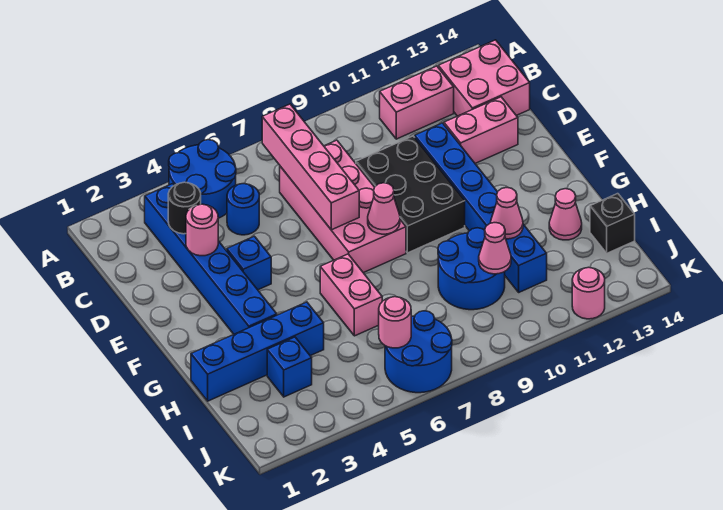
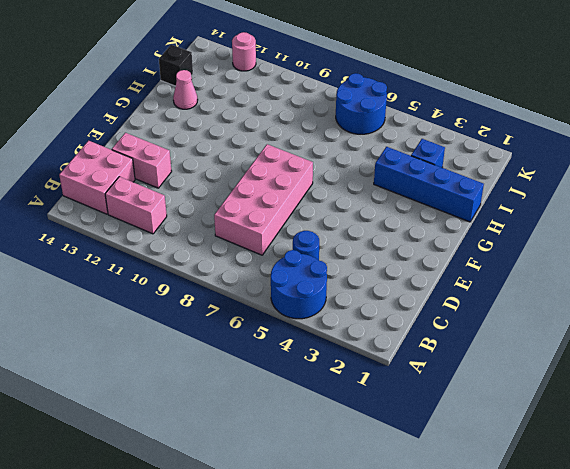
none -> blue brick B3:G3 level 1
none -> black brick D9:F10 level 1
none -> blue brick D11:I11 level 1

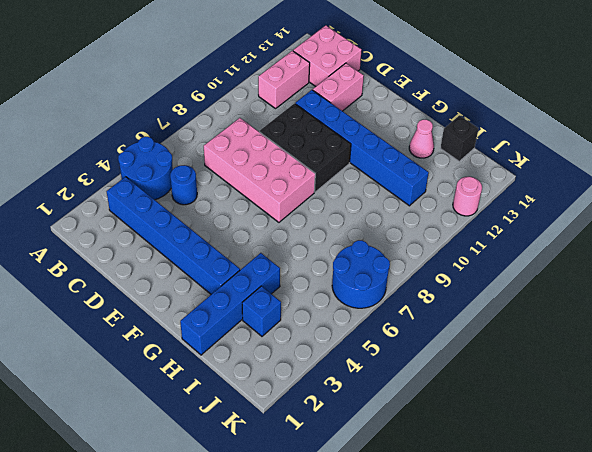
none -> blue brick E4 level 1
none -> pink brick G6:H6 level 1
none -> blue round brick H9:I10 level 1

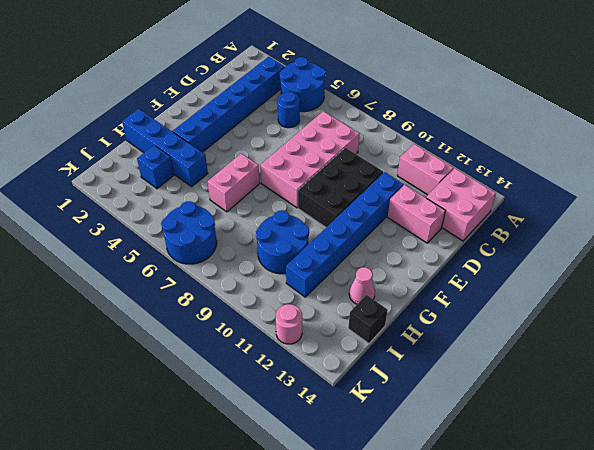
none -> blue brick E4 level 1
none -> pink brick B7:E7 level 2
none -> black round brick C3 level 2

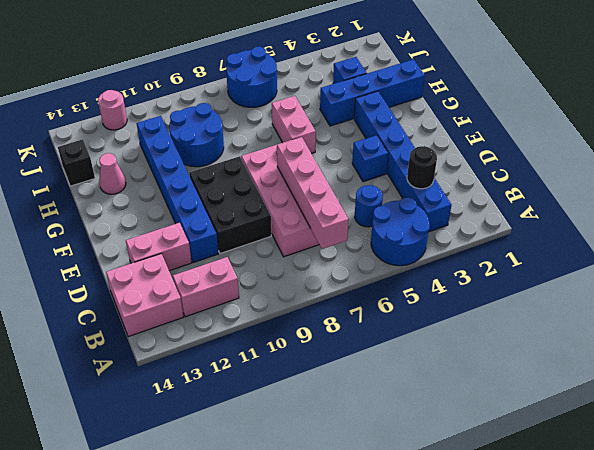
none -> pink round brick D3 level 2
none -> pink cone F8 level 2
none -> pink cone H11 level 2

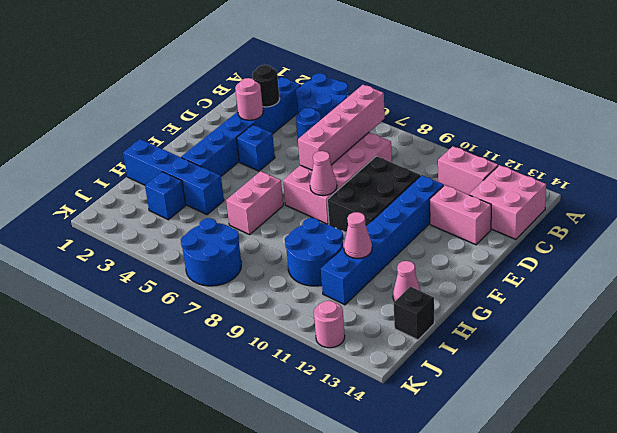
none -> pink cone I10 level 2
none -> pink round brick J6 level 2

